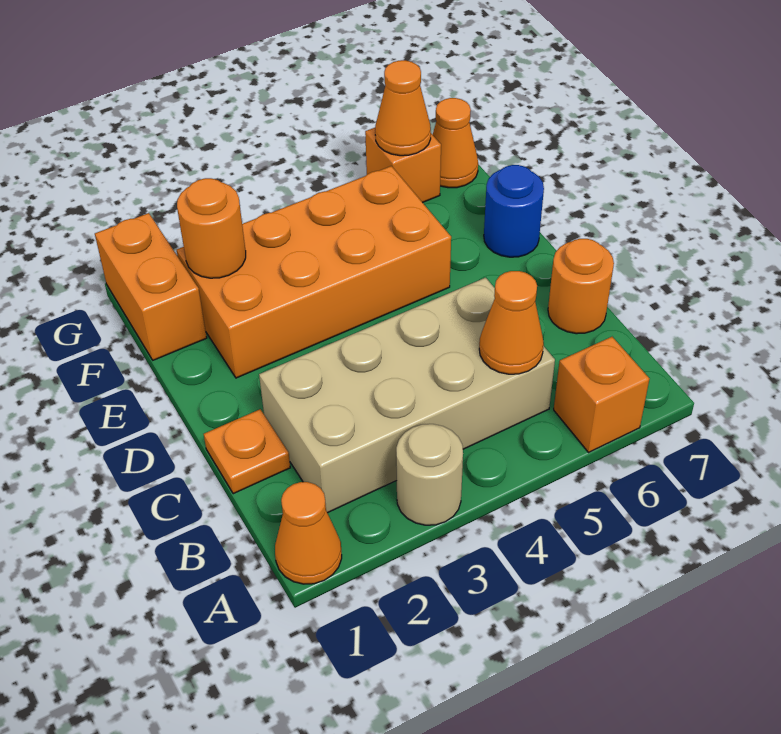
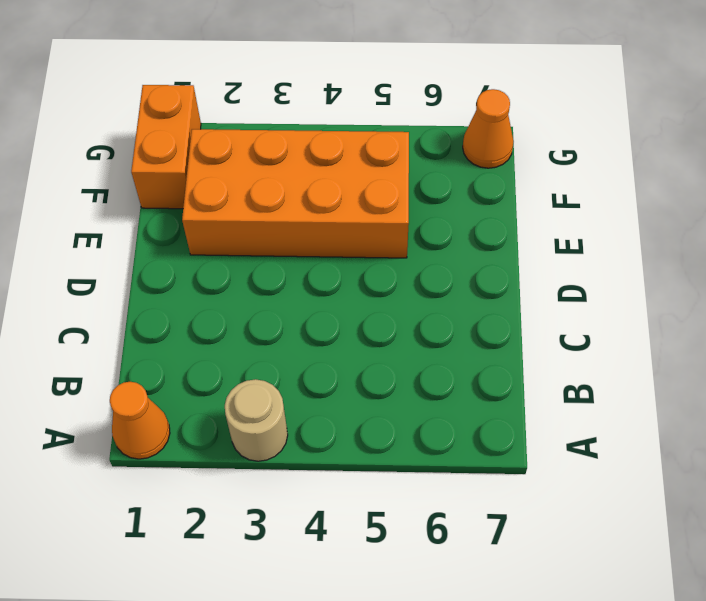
none -> orange brick A6 level 1
none -> tan brick B2:C5 level 1
none -> orange plate C1 level 1

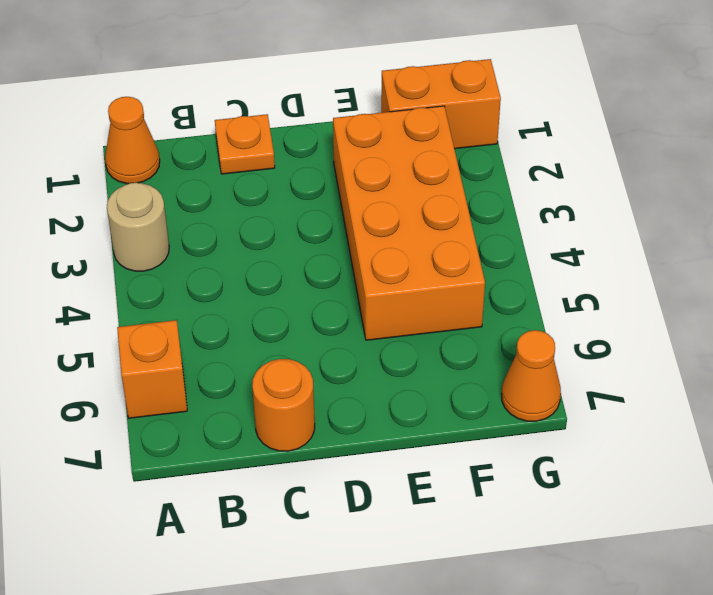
none -> tan brick B2:C5 level 1
none -> blue round brick E7 level 1
none -> orange brick G6 level 1

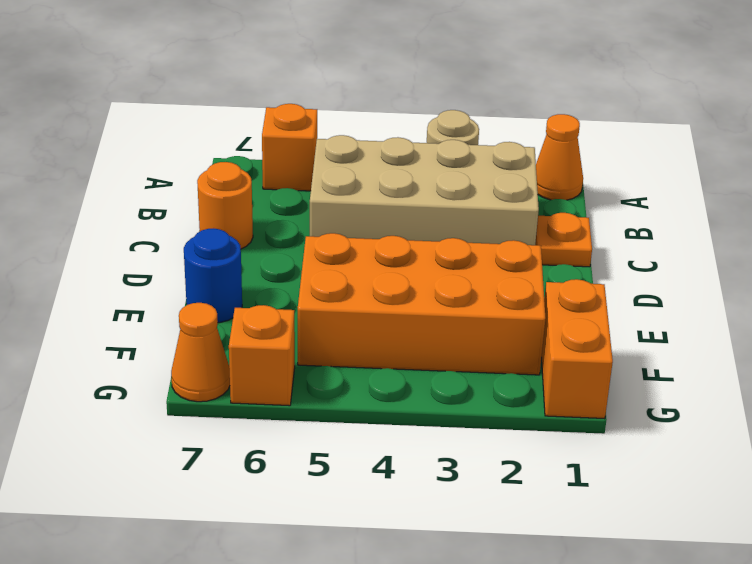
none -> orange cone B5 level 2
none -> orange round brick F2 level 2
none -> orange cone G6 level 2

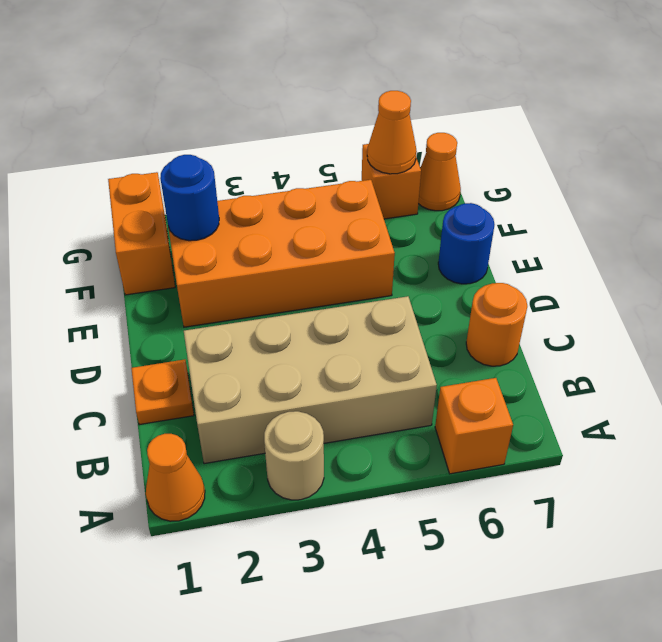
blue round brick F2 level 2 -> orange round brick F2 level 2
none -> orange cone B5 level 2

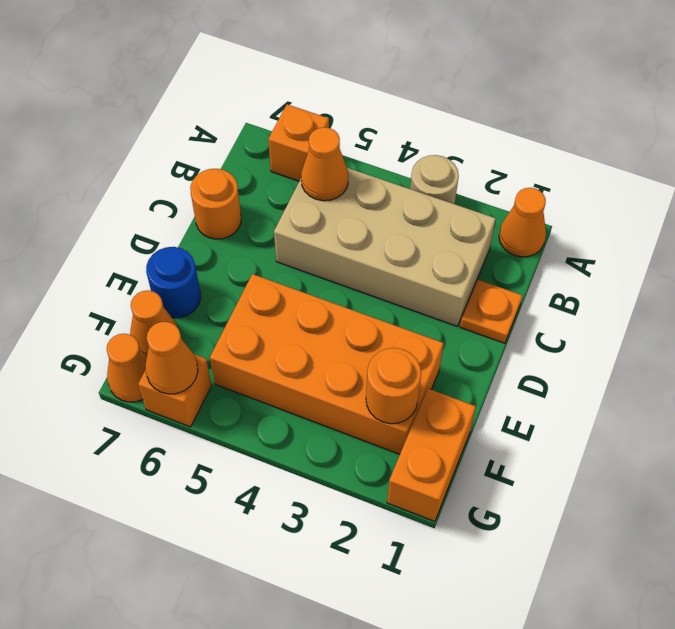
orange cone F7 level 1 -> none

